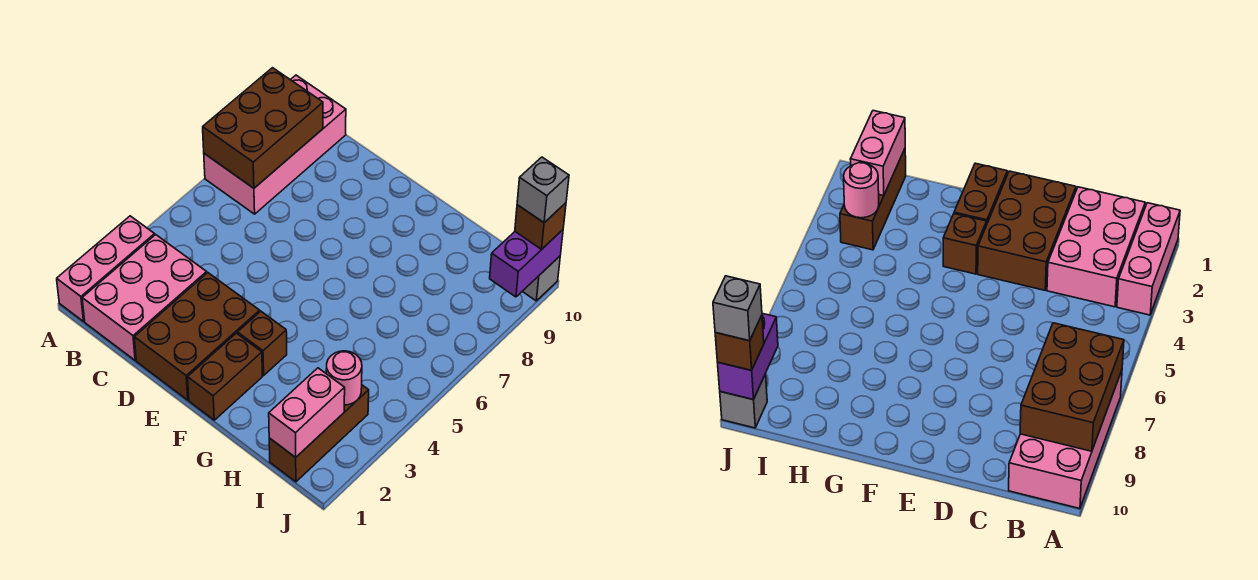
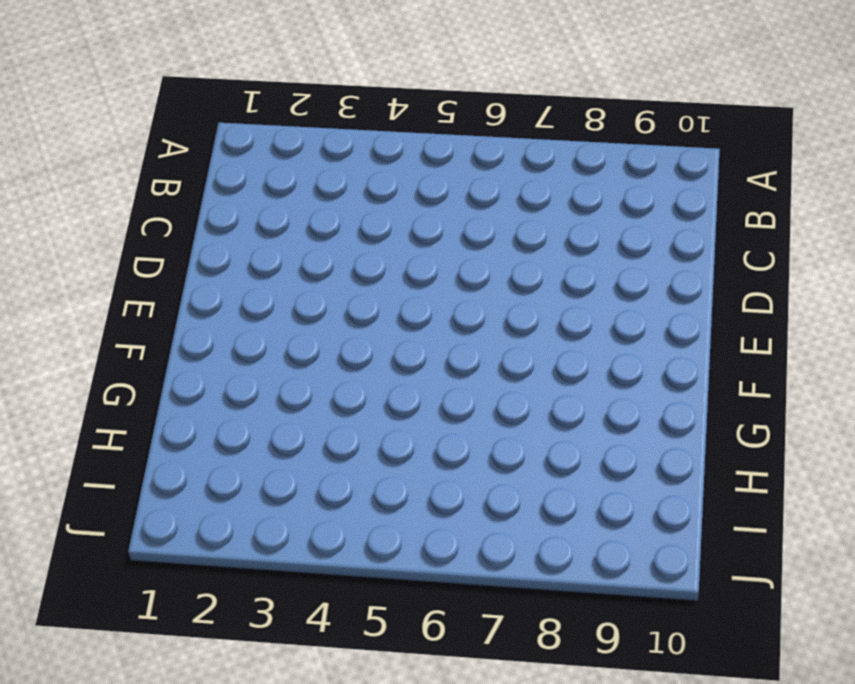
none -> pink brick A1:A3 level 1
none -> pink brick A7:B10 level 1
none -> pink brick B1:C3 level 1

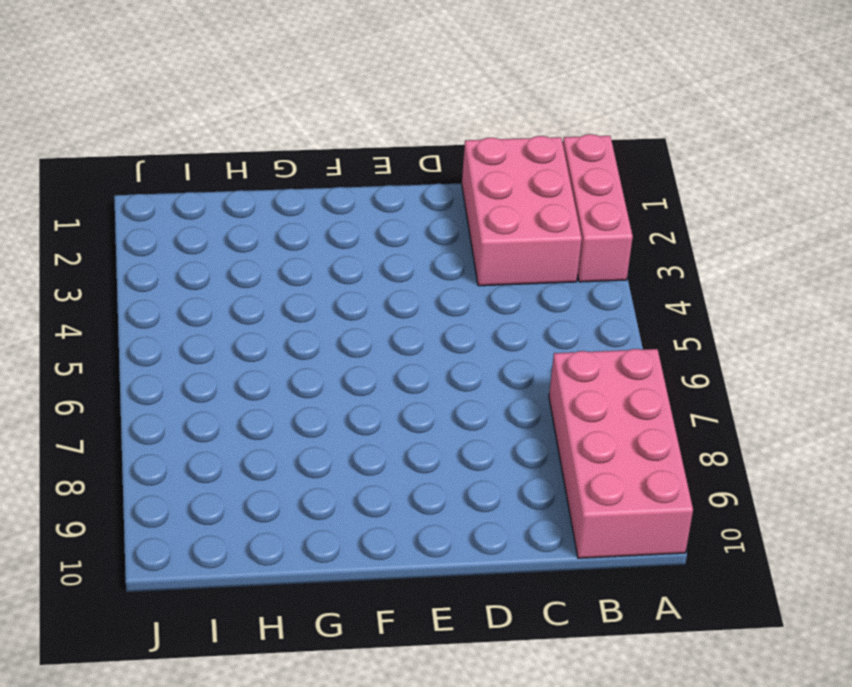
none -> brown brick D1:E3 level 1
none -> brown brick F1:F2 level 1
none -> brown brick F3 level 1

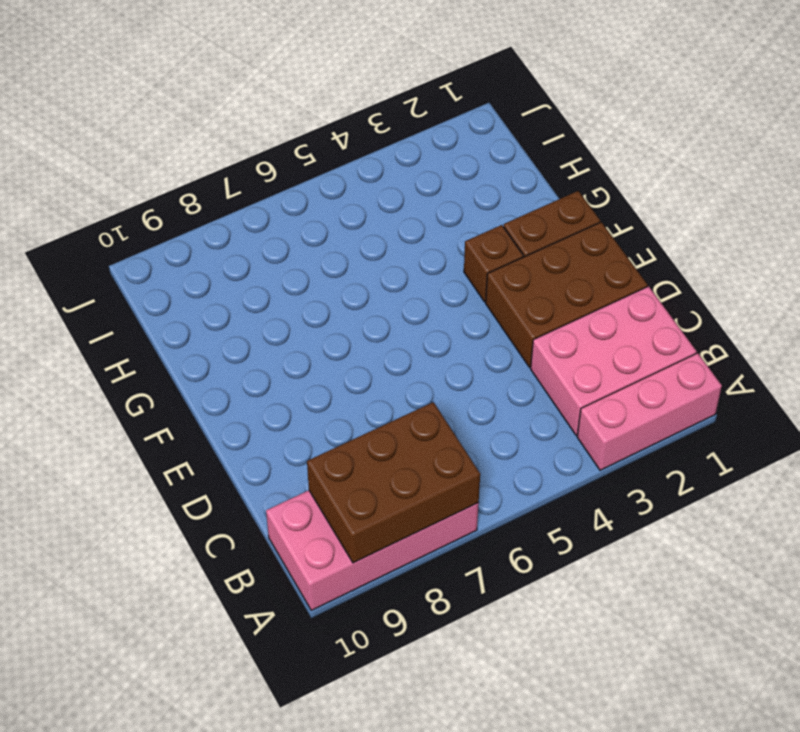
none -> brown brick I1:I3 level 1
none -> grey brick J10 level 1
none -> pink brick I1:I2 level 2

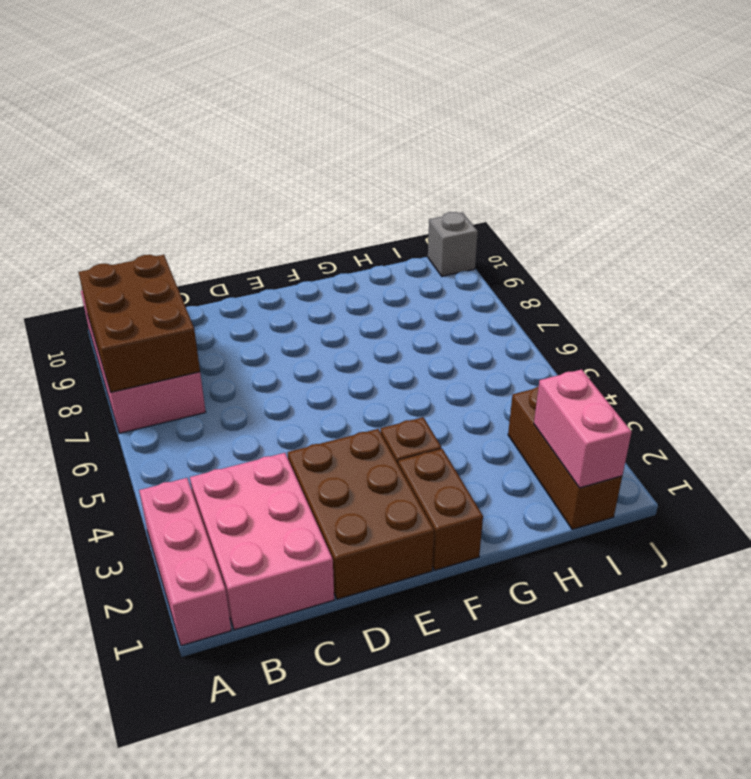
none -> pink round brick I3 level 2
none -> purple brick J9:J10 level 2
none -> brown brick J10 level 3

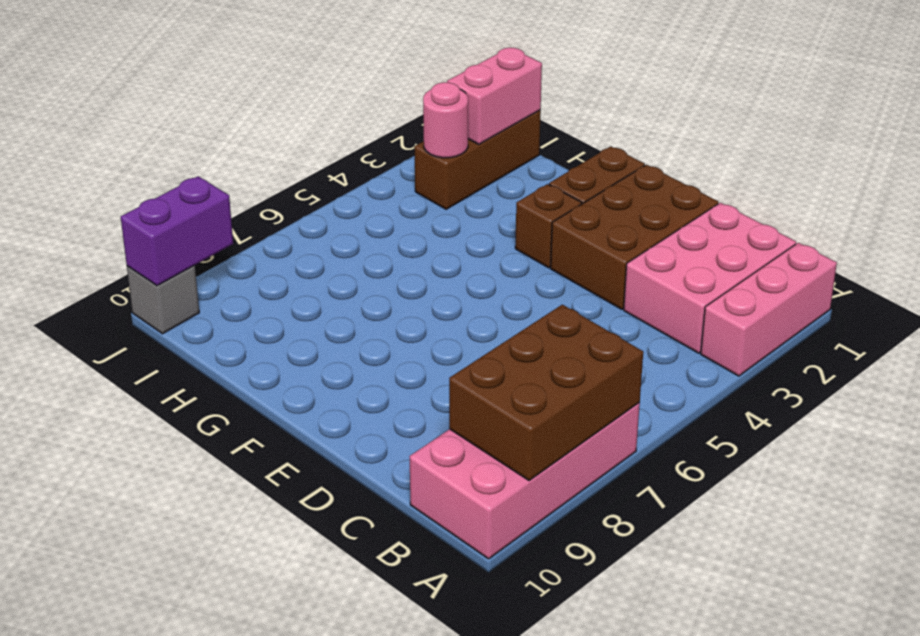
none -> brown brick J10 level 3
none -> grey brick J10 level 4

